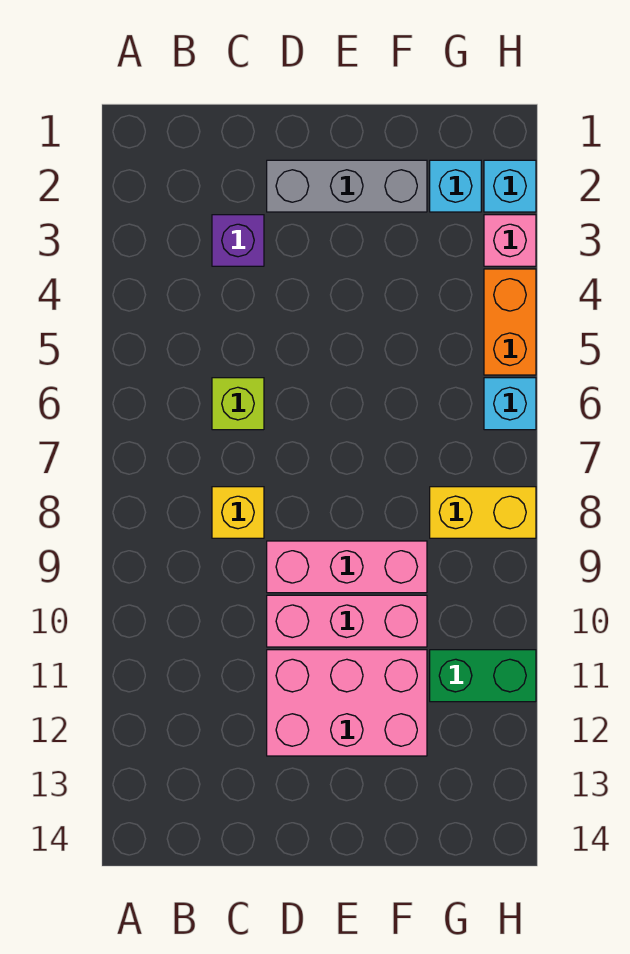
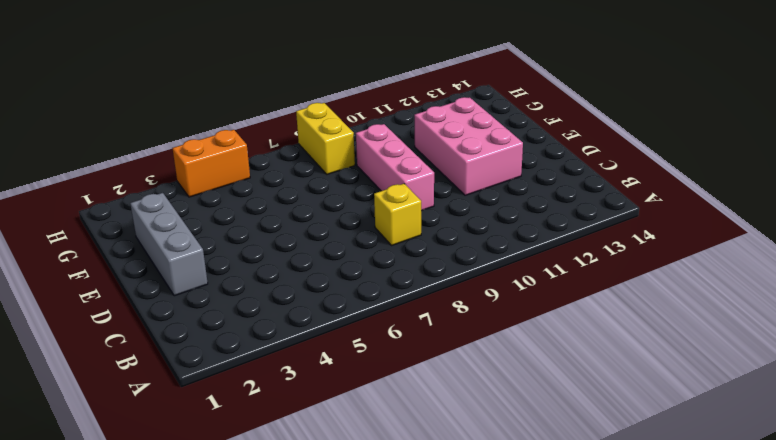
none -> purple brick C3 level 1
none -> lime brick C6 level 1
none -> pink brick D10:F10 level 1

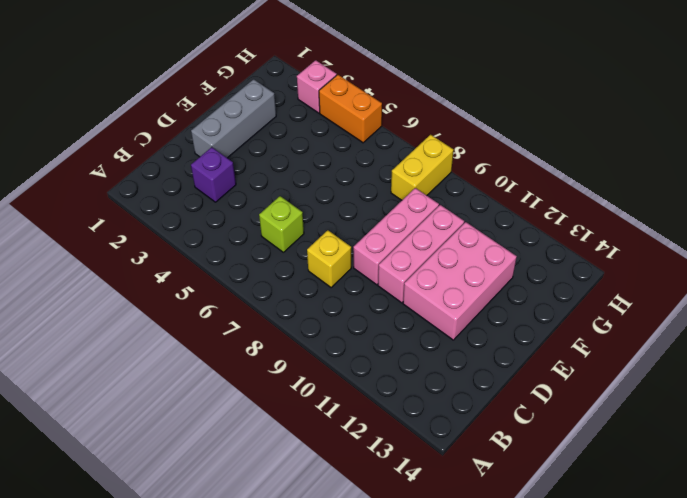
none -> cyan brick G2 level 1
none -> green brick G11:H11 level 1
none -> cyan brick H2 level 1

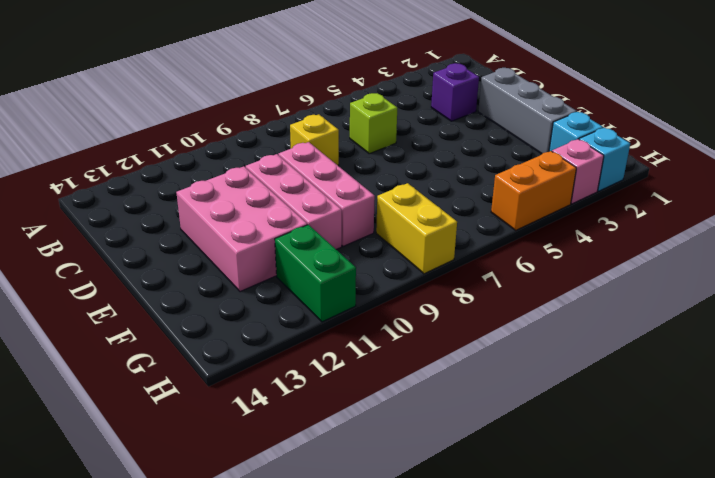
none -> cyan brick H6 level 1

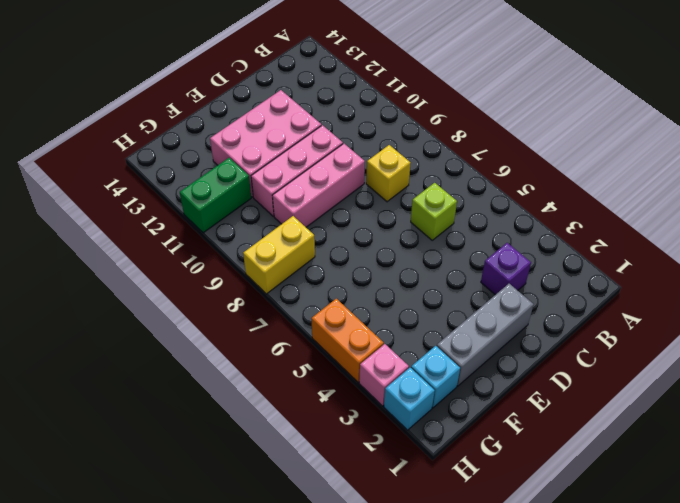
none -> cyan brick H6 level 1

